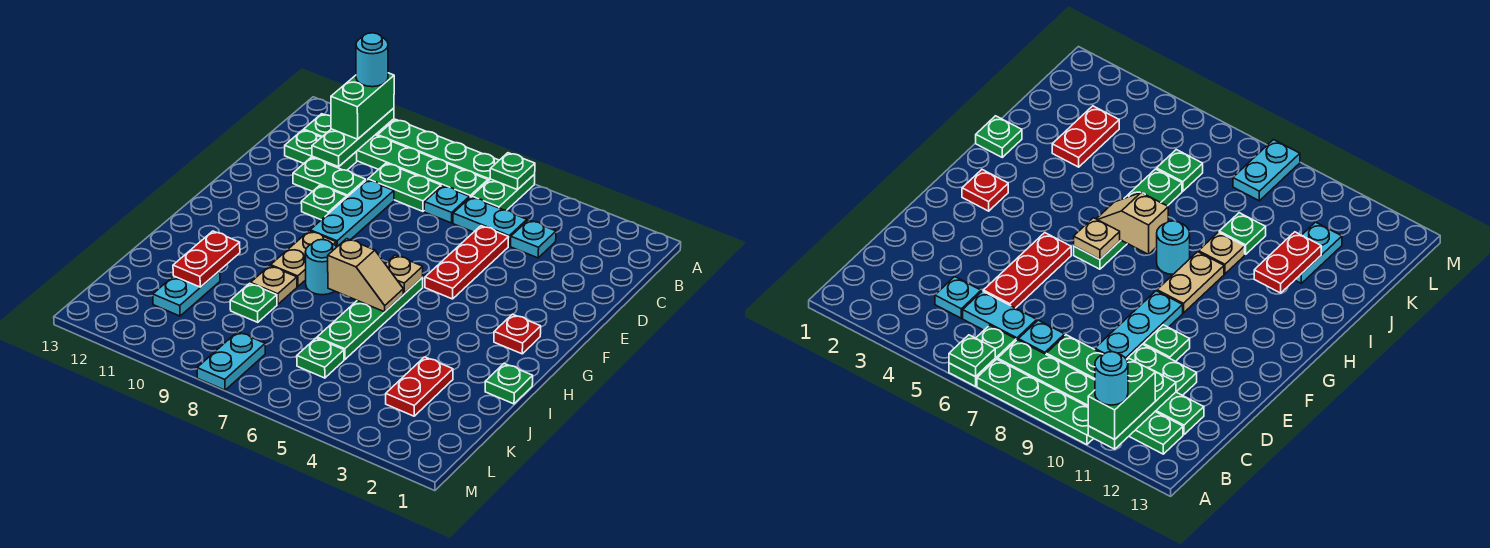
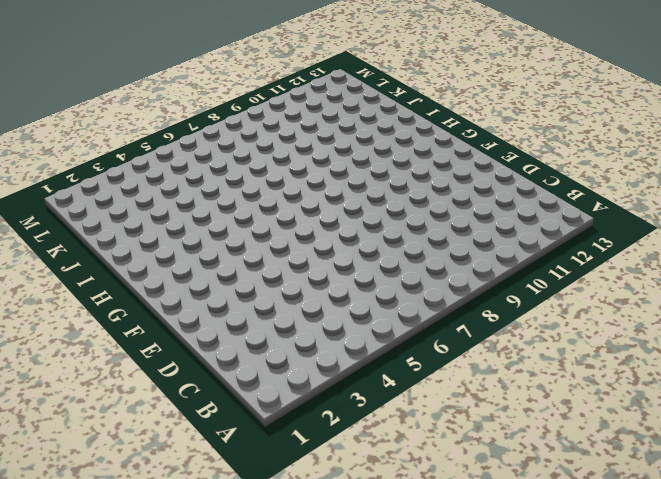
none -> green plate A6:B6 level 1
none -> green plate A7:A10 level 1
none -> green plate B7:B12 level 1
none -> cyan plate C4 level 1

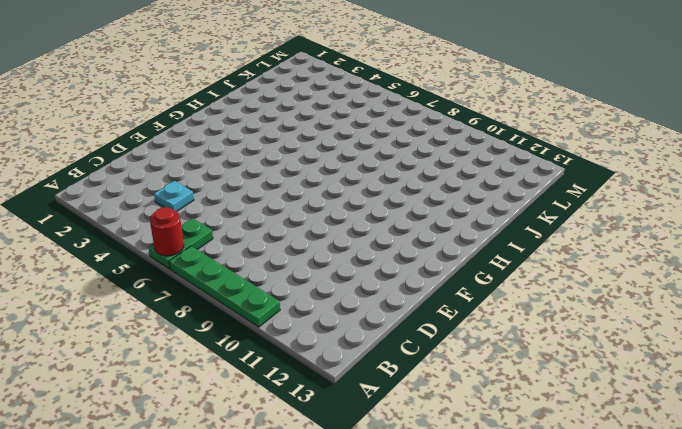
red round brick A6 level 2 -> green plate A6 level 2
none -> green plate B7:B12 level 1
none -> cyan plate C5:C6 level 1
none -> cyan plate C7 level 1
none -> green plate C8:C9 level 1

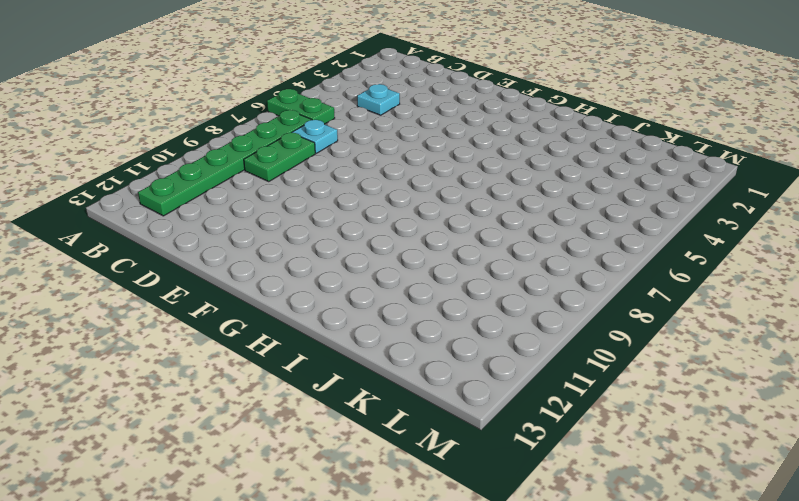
none -> green plate A7:A10 level 1
none -> cyan plate C5:C6 level 1
none -> green plate C11:C12 level 1
none -> red plate D5:F5 level 1

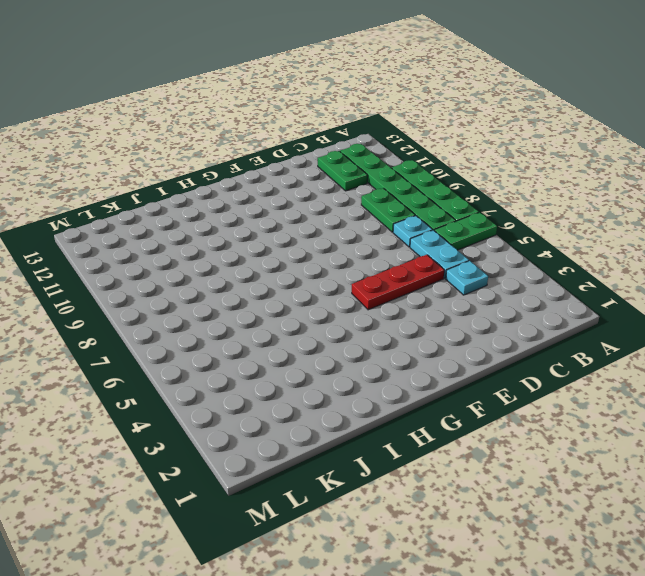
none -> cyan plate D9:F9 level 1
none -> green plate D10:D11 level 1
none -> green plate E10 level 1
none -> red plate G2 level 1

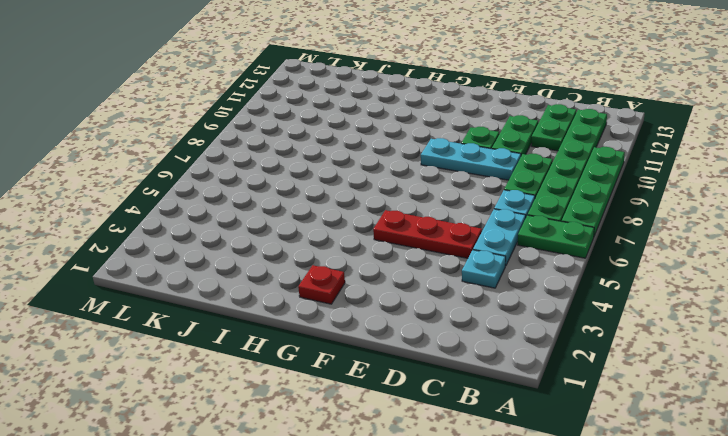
none -> green plate G6:J6 level 1
none -> tan plate G9:H9 level 1
none -> cyan round brick H8 level 1
none -> green plate I1 level 1

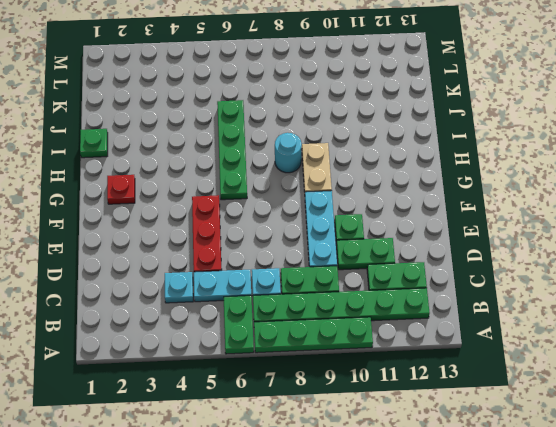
none -> tan plate I9 level 1
none -> red plate J3:K3 level 1
none -> green plate J9 level 1
none -> cyan plate J11:K11 level 1

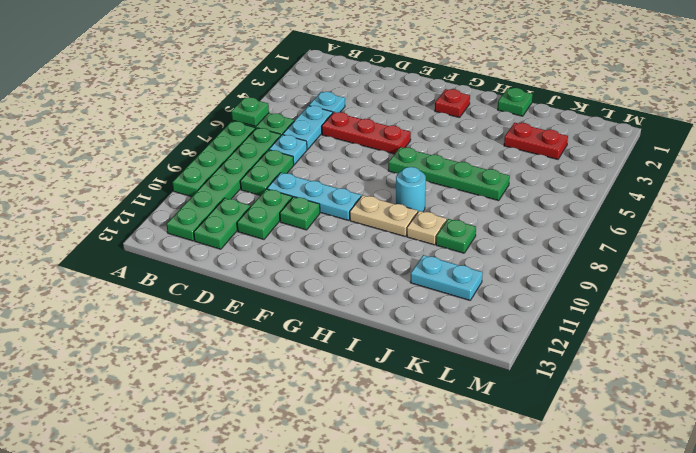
none -> green plate K6 level 1
none -> cyan plate L8:M8 level 1
none -> green plate A11:C11 level 2
none -> tan plate G6 level 2

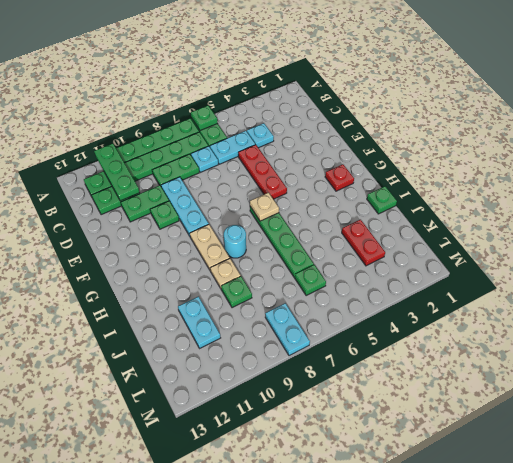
none -> tan slope H6:H7 level 2 top 7
none -> red plate I11:J11 level 2
none -> green brick A11:B11 level 3
none -> cyan round brick A11 level 4

